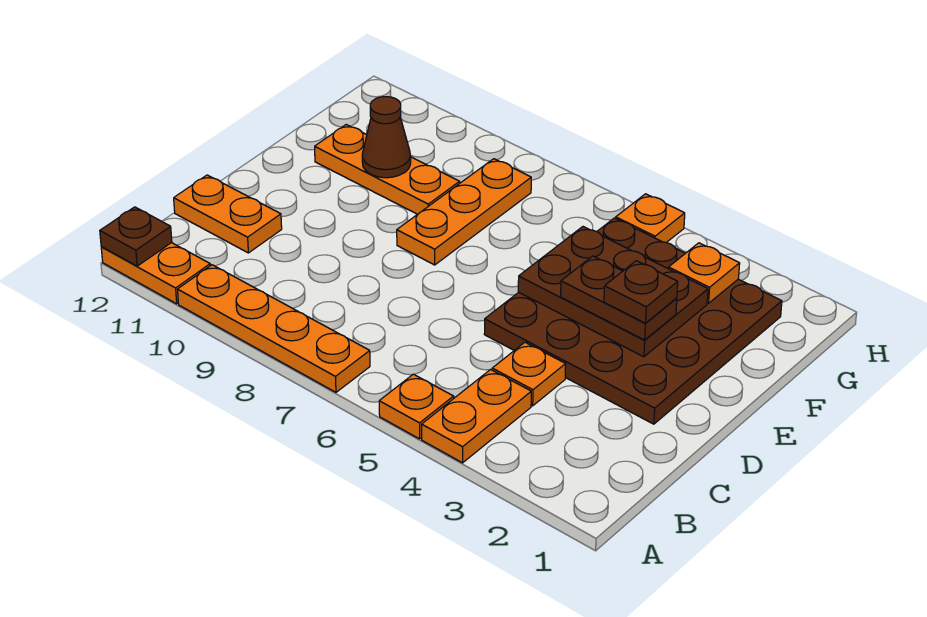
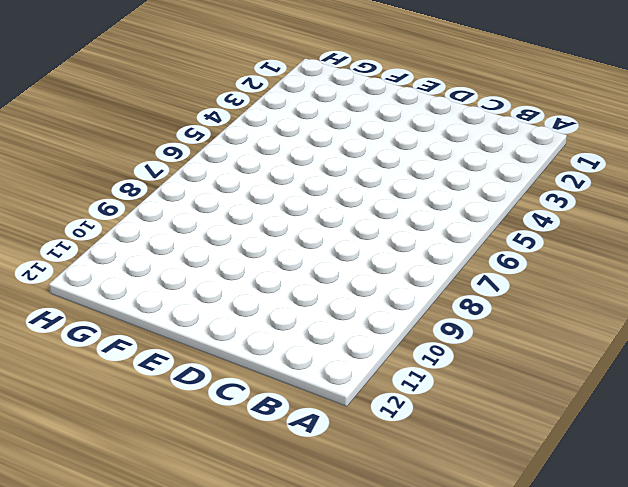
none -> orange plate A4:B4 level 1
none -> orange plate A5 level 1
none -> orange plate A7:A10 level 1

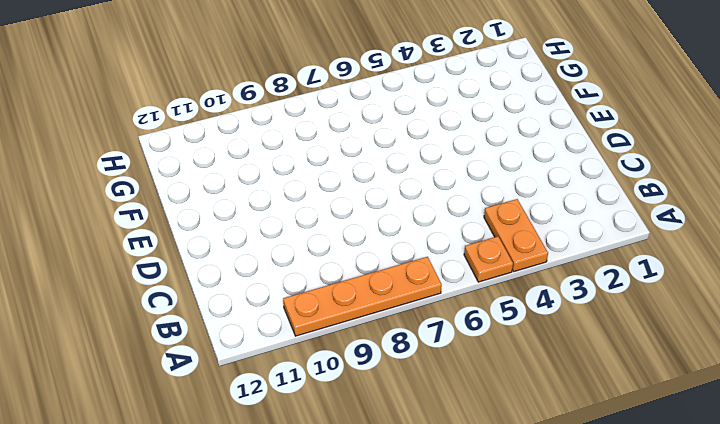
none -> orange plate A11:A12 level 1
none -> orange plate C4 level 1
none -> orange plate C11:C12 level 1

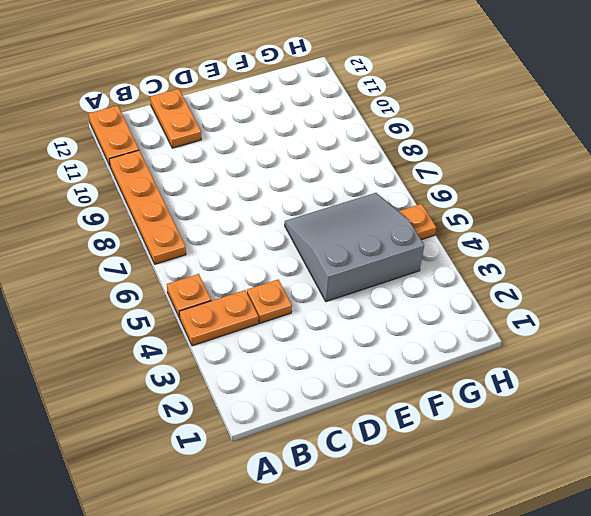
grey slope E4:G6 level 1 top 4 -> brown plate D2:G5 level 1
none -> orange plate E8:G8 level 1
none -> orange plate F9:F11 level 1
none -> brown plate A12 level 2

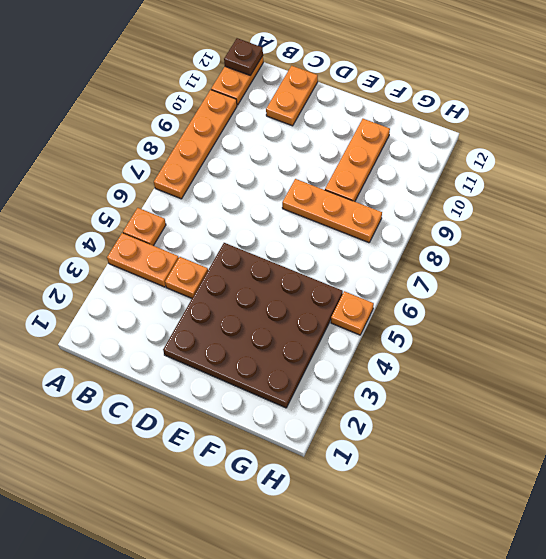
none -> brown plate E3:F5 level 2
none -> brown cone F10 level 2
none -> orange plate G3 level 2

